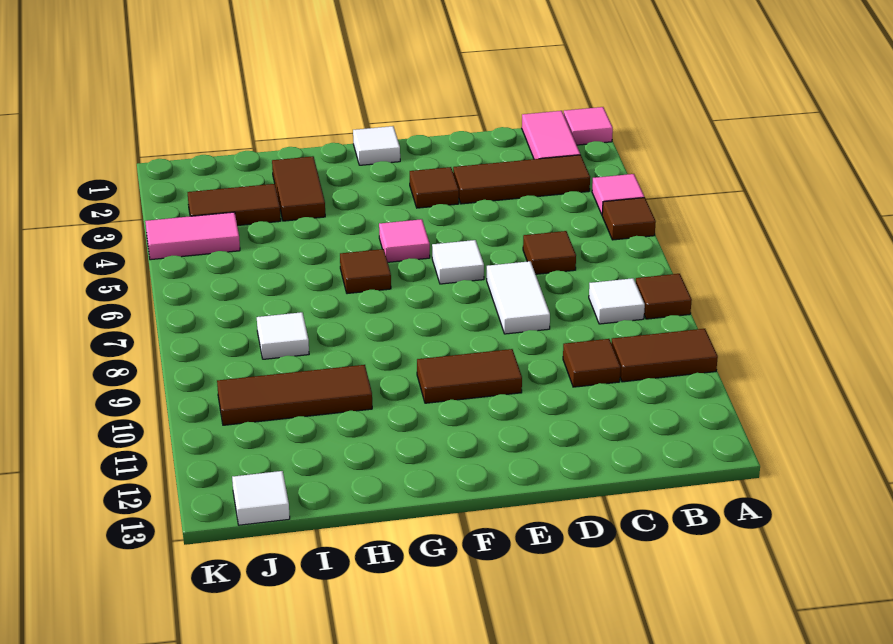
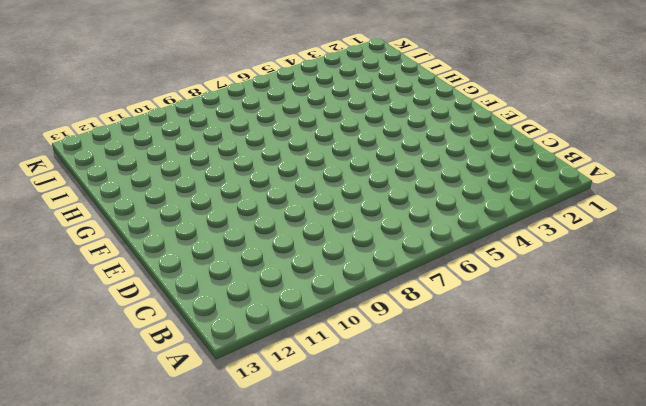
none -> pink tile A1 level 1
none -> pink tile A4 level 1
none -> brown tile A5 level 1

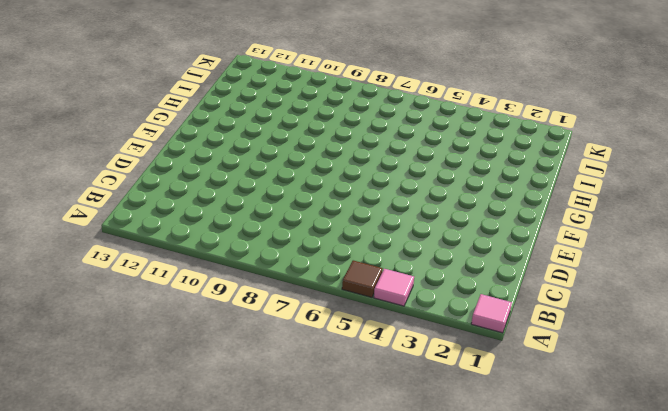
none -> brown tile A8 level 1
none -> brown tile A10:B10 level 1
none -> pink tile B1:B2 level 1

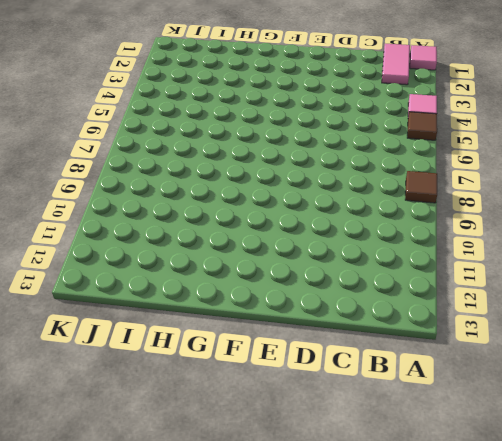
none -> brown tile A10:B10 level 1
none -> brown tile B3:D3 level 1
none -> white tile B8 level 1

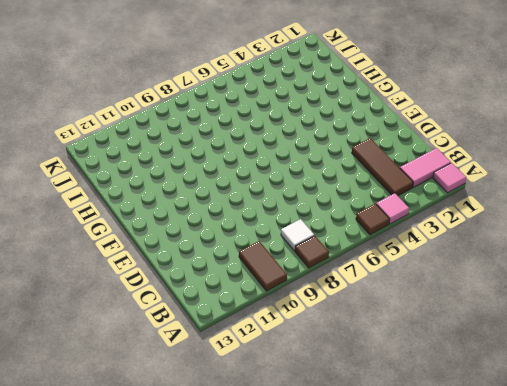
none -> brown tile C6 level 1
none -> brown tile C10 level 1
none -> white tile D7:D8 level 1

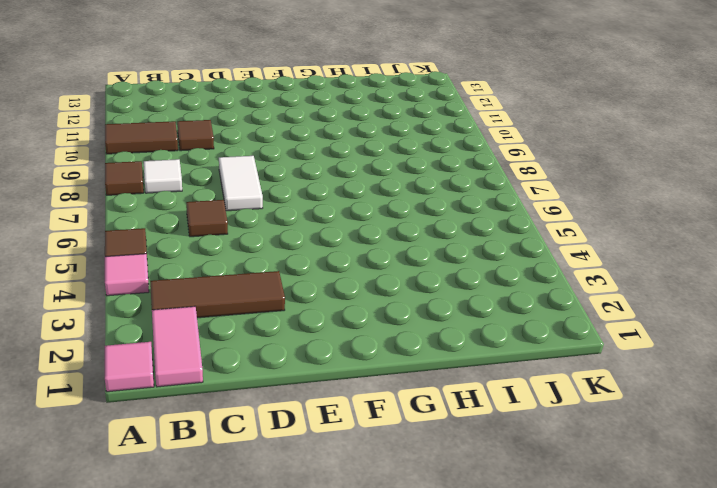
none -> brown tile E3 level 1
none -> white tile E6 level 1
none -> brown tile E10:F10 level 1

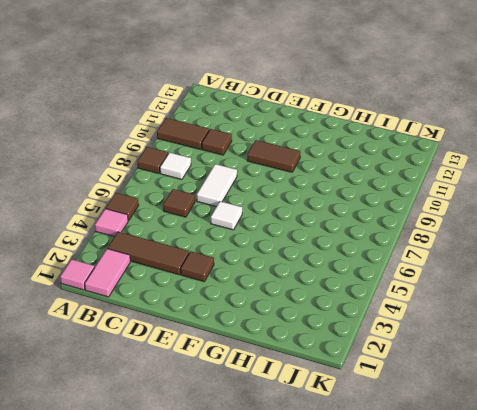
none -> white tile F1 level 1
none -> pink tile F5 level 1
none -> brown tile G6 level 1

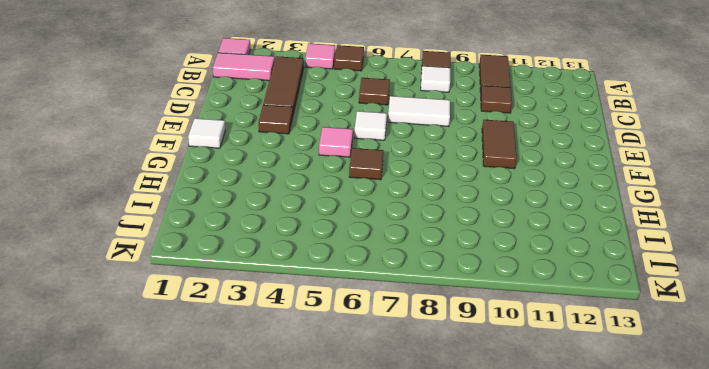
none -> brown tile H2:H3 level 1
none -> brown tile H10:J10 level 1
none -> brown tile I3:J3 level 1

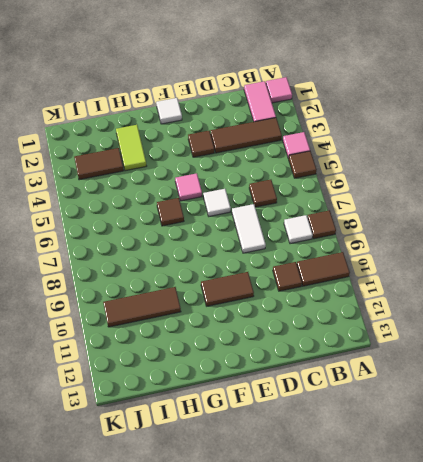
lime tile H2:H3 level 1 -> brown tile H2:H3 level 1
none -> white tile I8 level 1
none -> pink tile J4:K4 level 1
none -> white tile J13 level 1

